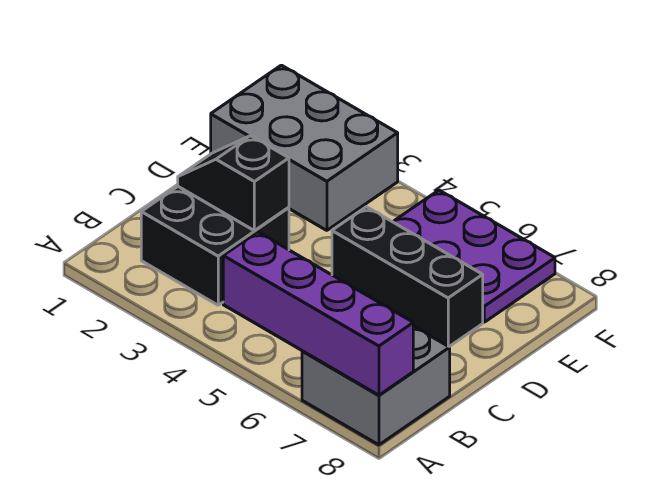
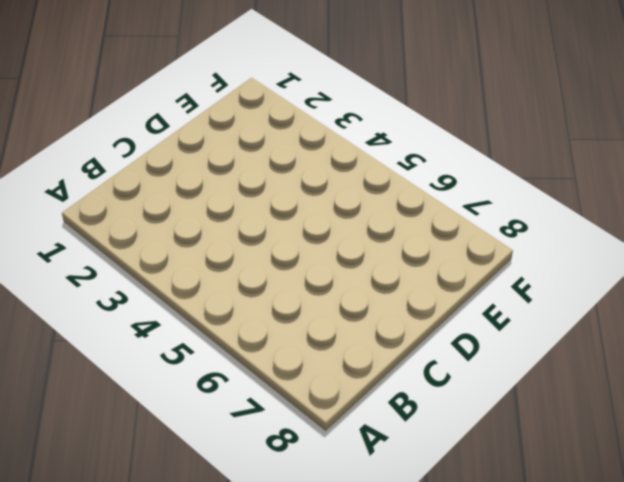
none -> grey brick A7:B8 level 1
none -> black brick B2:C3 level 1

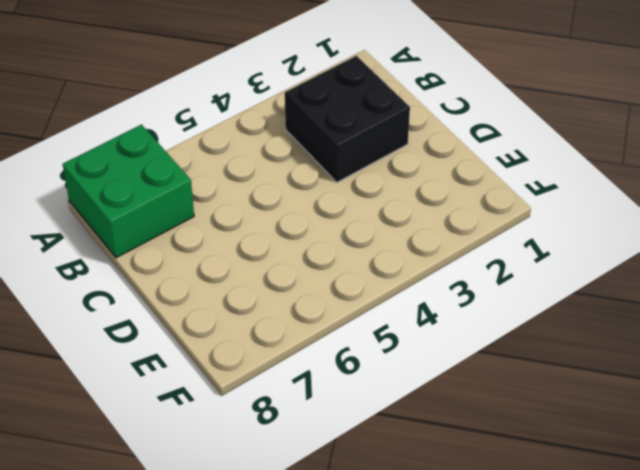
green brick A7:B8 level 1 -> grey brick A7:B8 level 1
none -> black brick D5:D7 level 1
none -> grey brick E1:F3 level 1

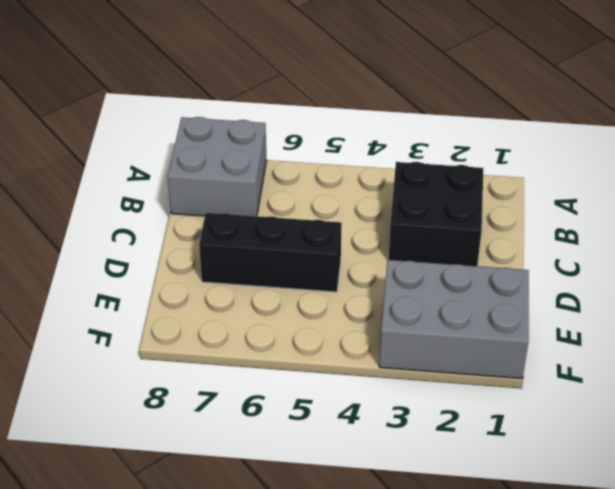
none -> purple plate E5:F7 level 1
none -> purple brick A5:A8 level 2

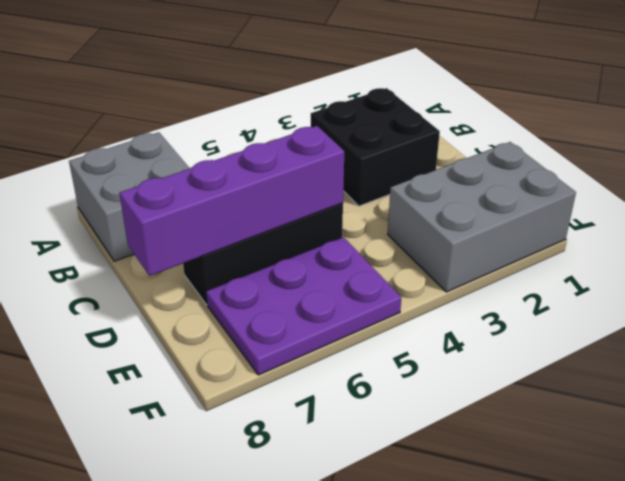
purple brick D5:D8 level 2 -> purple brick A5:A8 level 2
none -> black slope C2:C3 level 2 top 3

